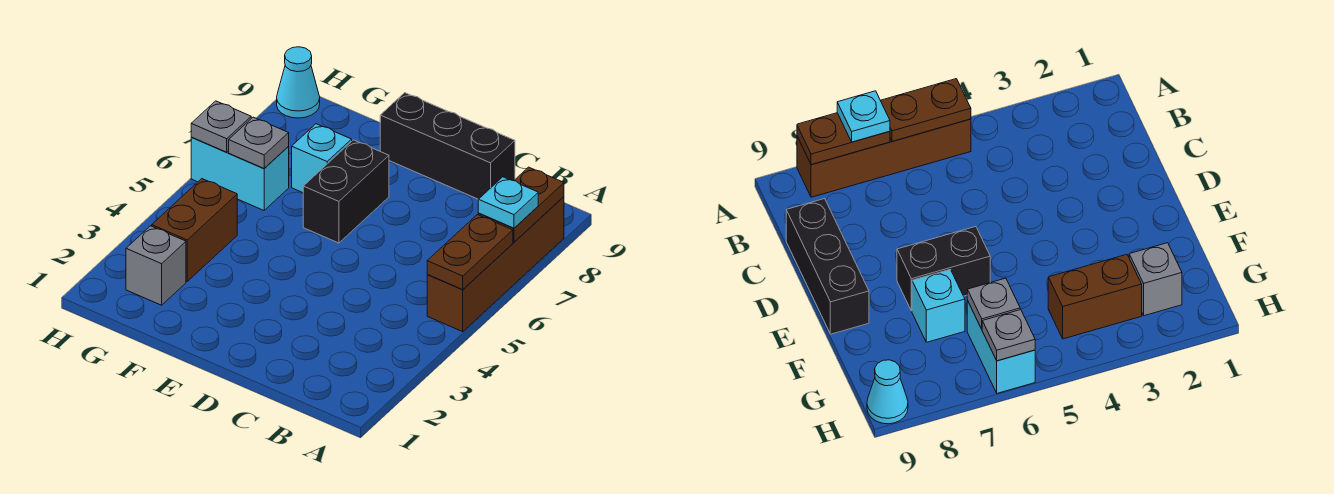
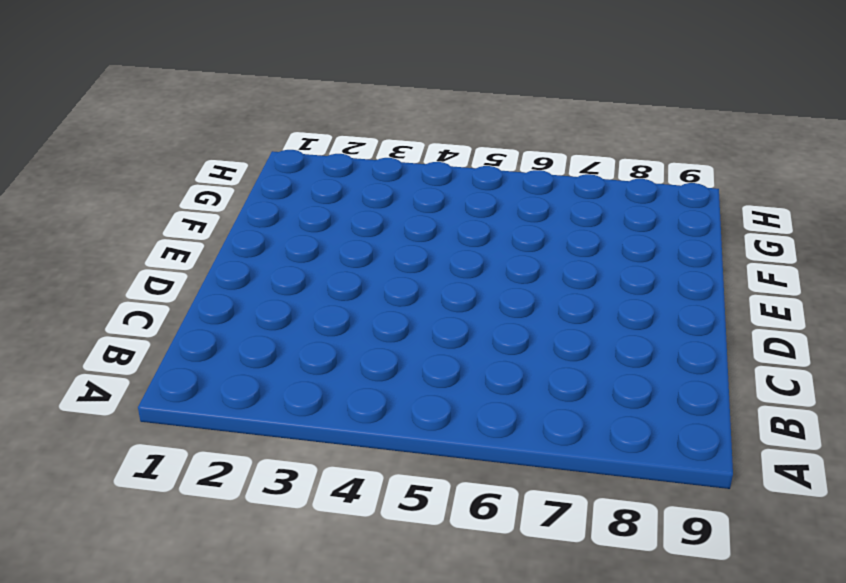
none -> brown brick A5:A8 level 1
none -> black brick C9:E9 level 1
none -> black brick E6:E7 level 1

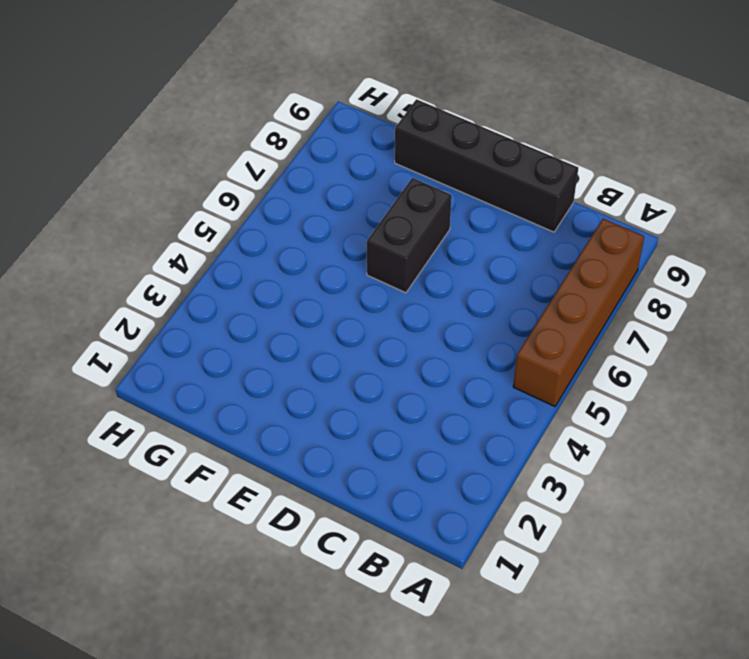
black brick C9:F9 level 1 -> black brick C9:E9 level 1
none -> cyan brick F7 level 1
none -> grey brick G2 level 1
none -> brown brick G3:G4 level 1

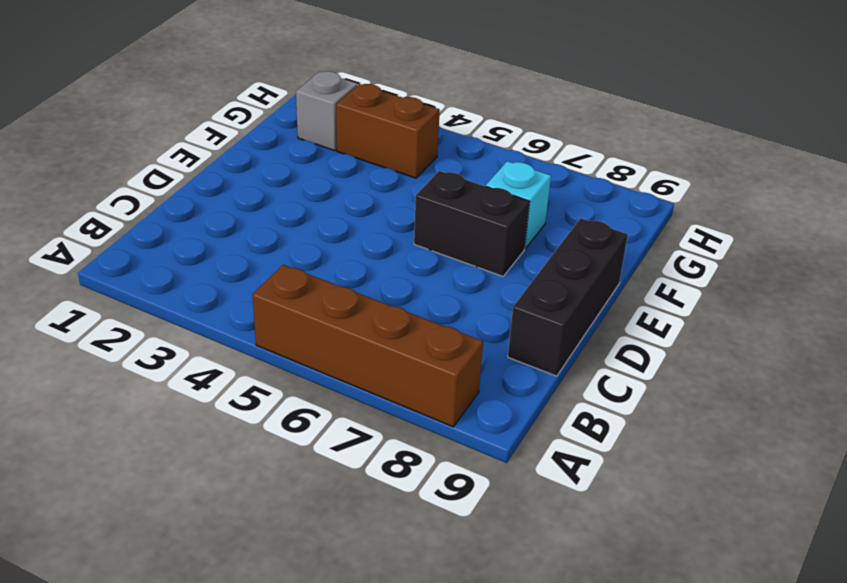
none -> cyan brick G6:H6 level 1
none -> cyan cone H9 level 1
none -> brown plate A5:A6 level 2

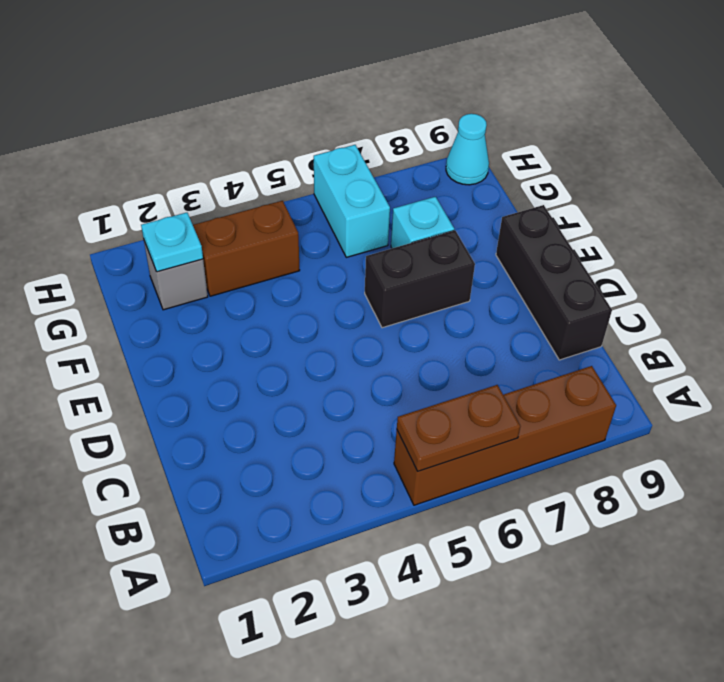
cyan plate G2 level 2 -> cyan plate A7 level 3
none -> brown plate A7:A8 level 2
none -> grey plate G6 level 2
none -> grey plate H6 level 2

